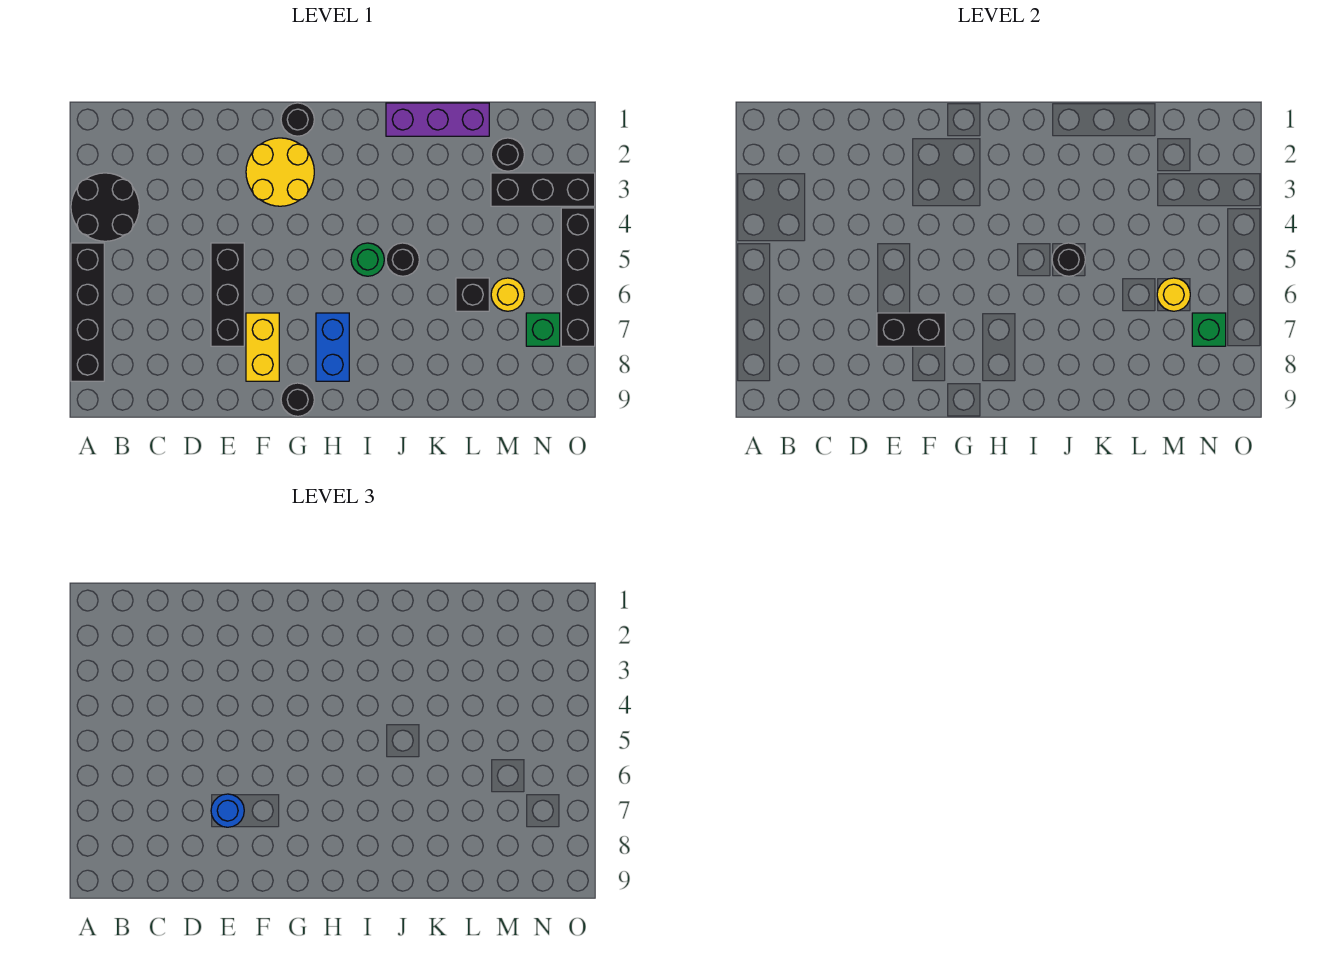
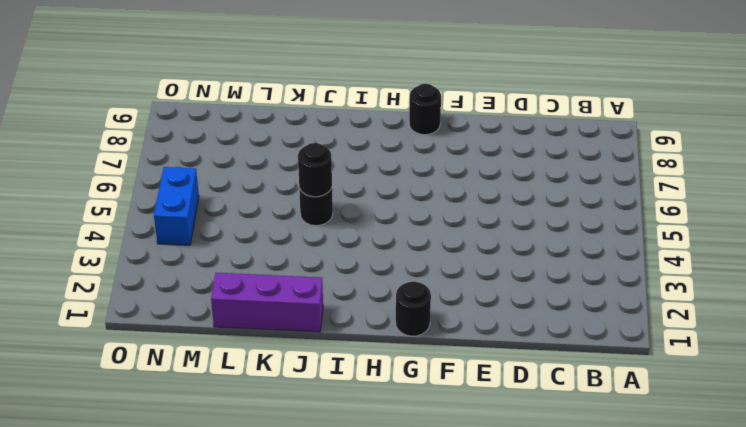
blue brick N4:N5 level 1 -> blue brick H7:H8 level 1
none -> black round brick A3:B4 level 1
none -> black brick A5:A8 level 1
none -> black brick E5:E7 level 1

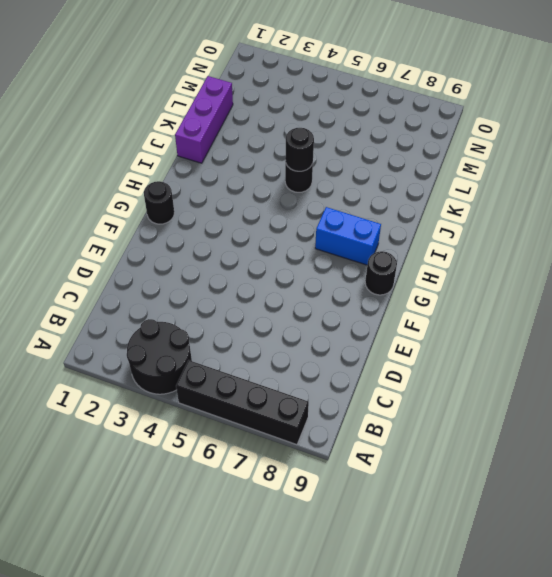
none -> black brick E5:E7 level 1
none -> yellow round brick F2:G3 level 1
none -> yellow brick F7:F8 level 1

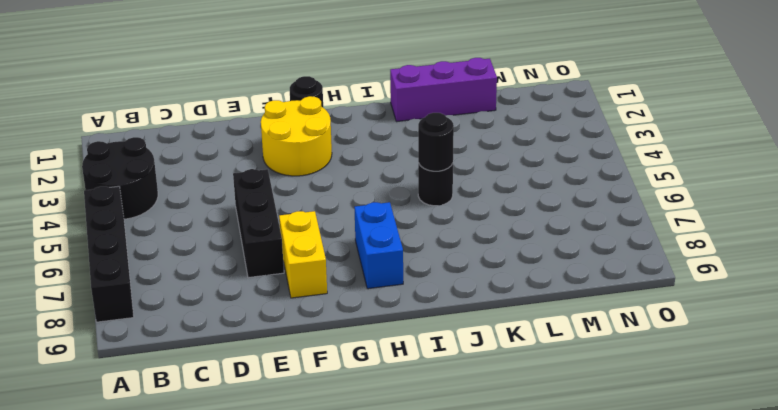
none -> black round brick G9 level 1
none -> green round brick I5 level 1
none -> black brick L6 level 1

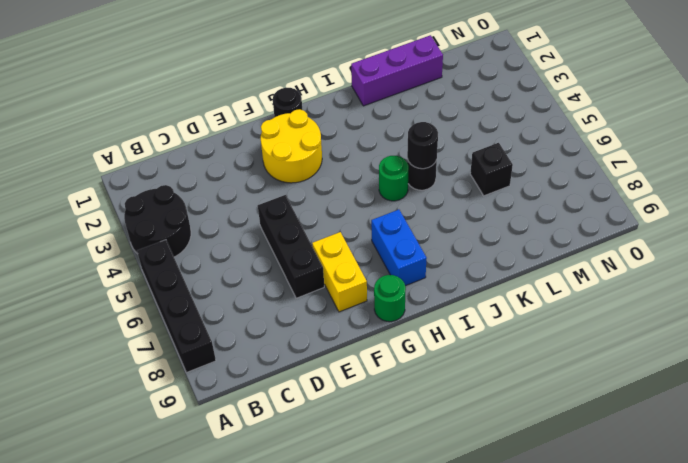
green round brick G9 level 1 -> black round brick G9 level 1
none -> black round brick M2 level 1
none -> black brick M3:O3 level 1
none -> yellow round brick M6 level 1

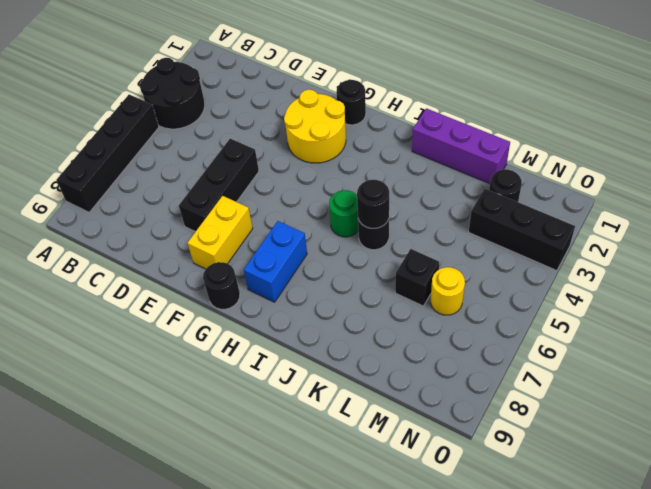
none -> green brick N7 level 1
none -> black brick O4:O7 level 1
none -> black brick E7:F7 level 2

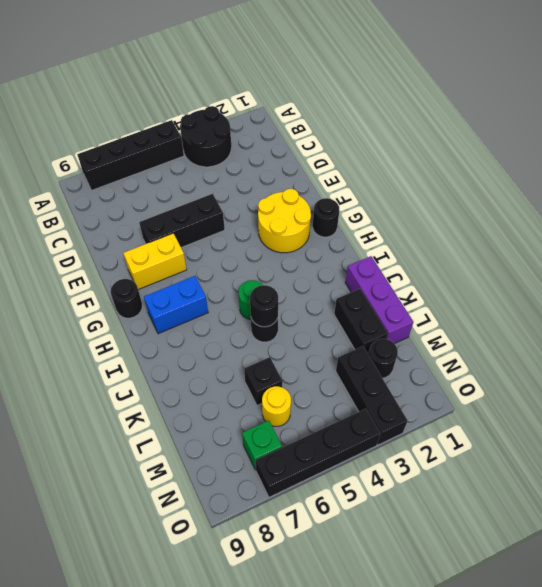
black brick K2:L2 level 1 -> black brick E7:F7 level 2
none -> yellow round brick M6 level 2
none -> green brick N7 level 2
none -> blue round brick E7 level 3

